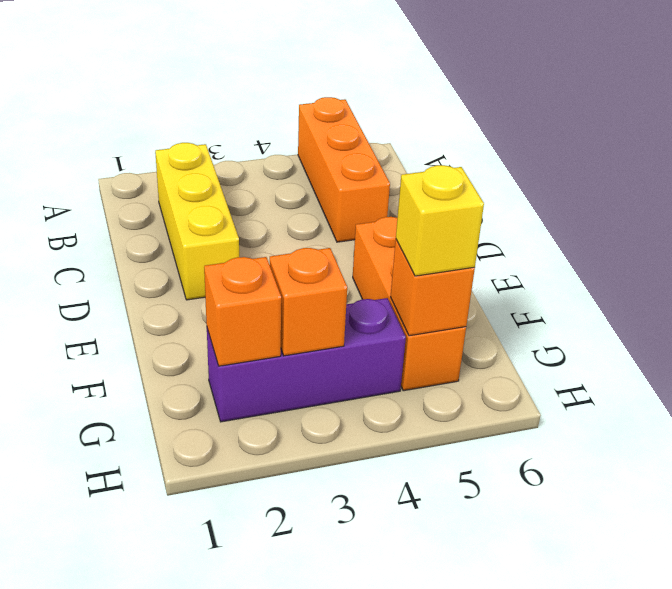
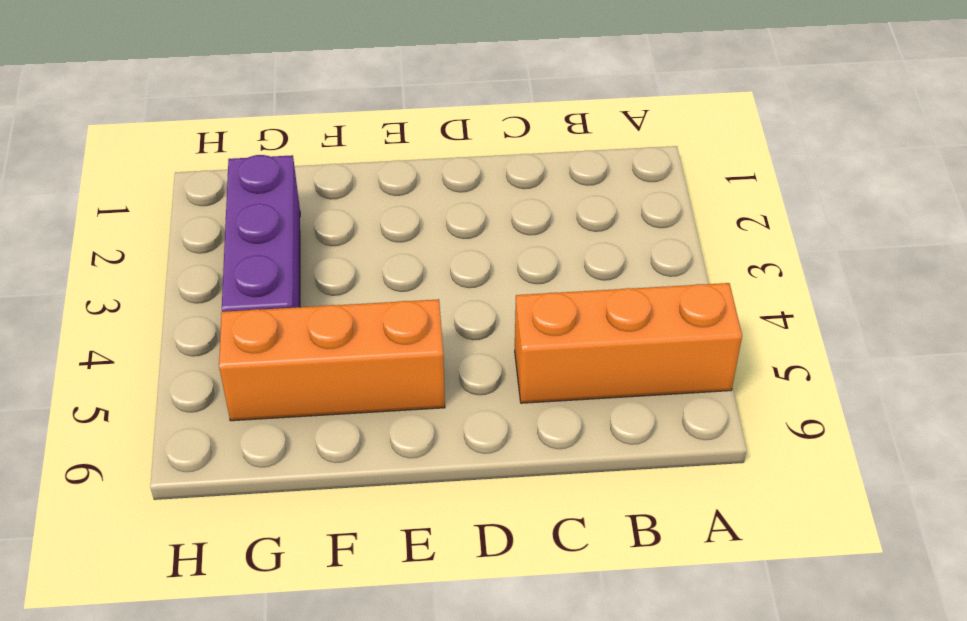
none -> yellow brick B2:D2 level 1
none -> orange brick G2 level 2

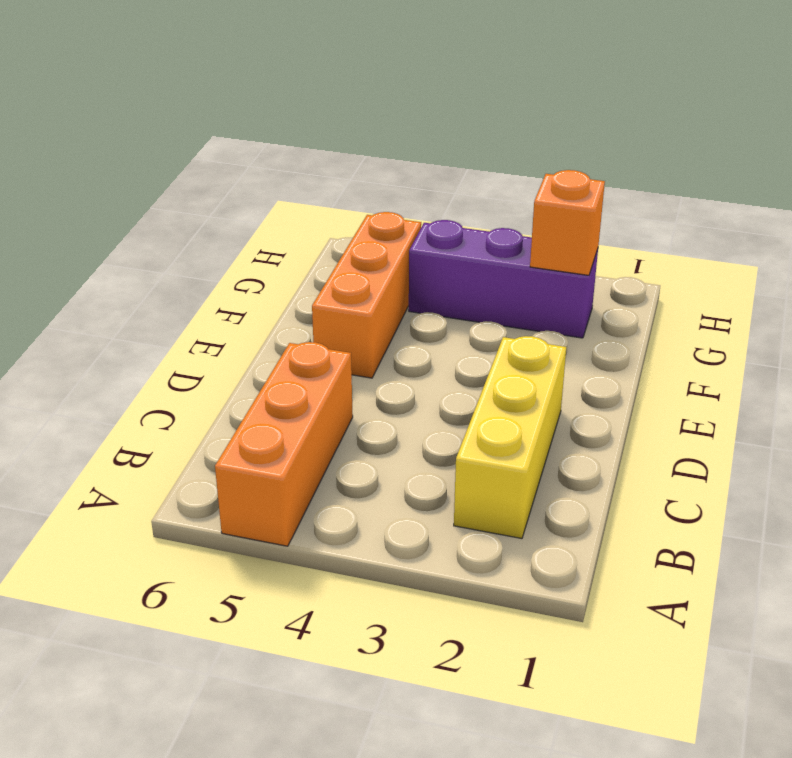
none -> orange brick G3 level 2
none -> orange brick G5 level 2

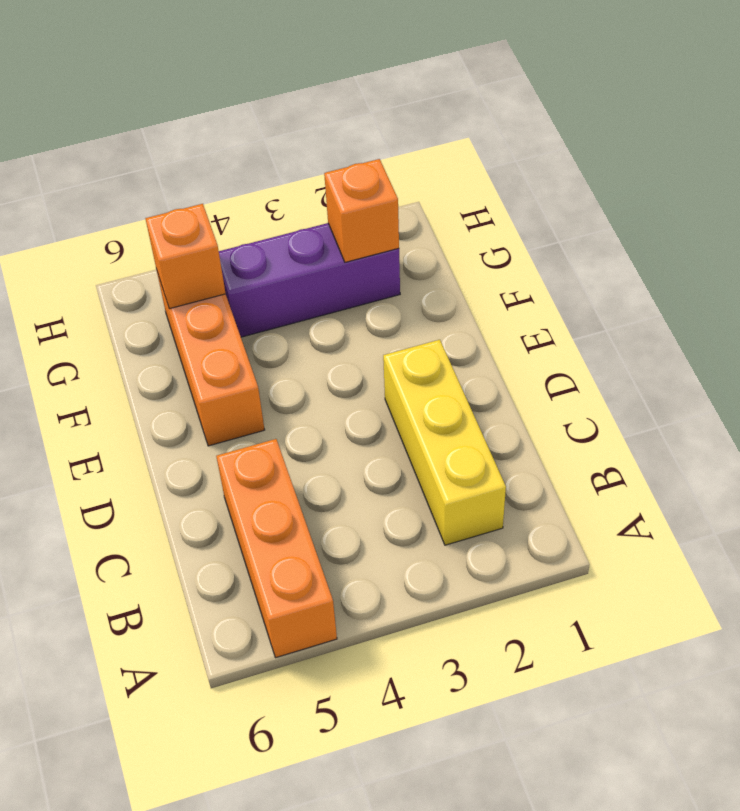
none -> orange brick G3 level 2
none -> yellow brick G5 level 3

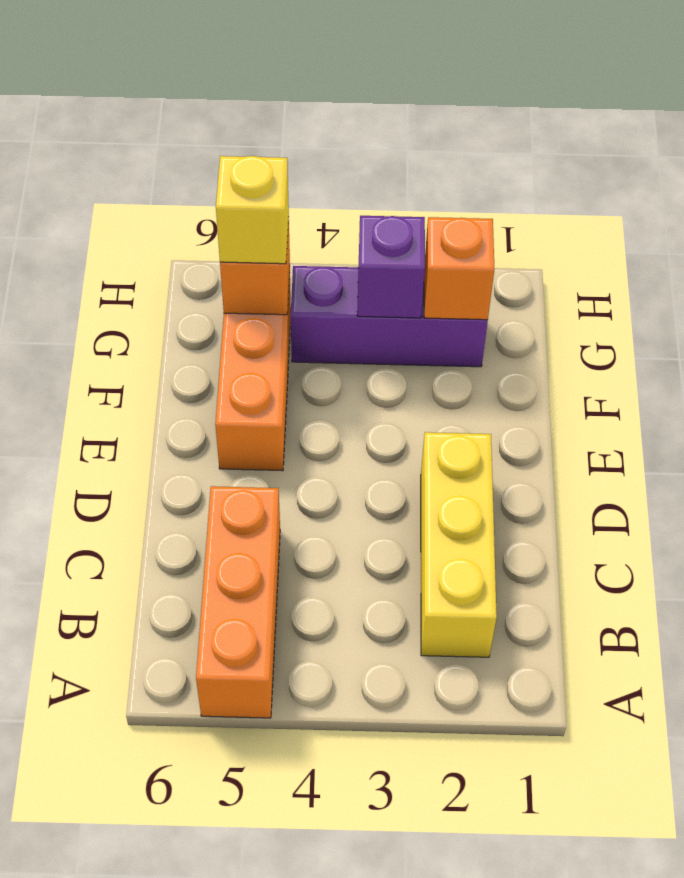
purple brick G3 level 2 -> orange brick G3 level 2

